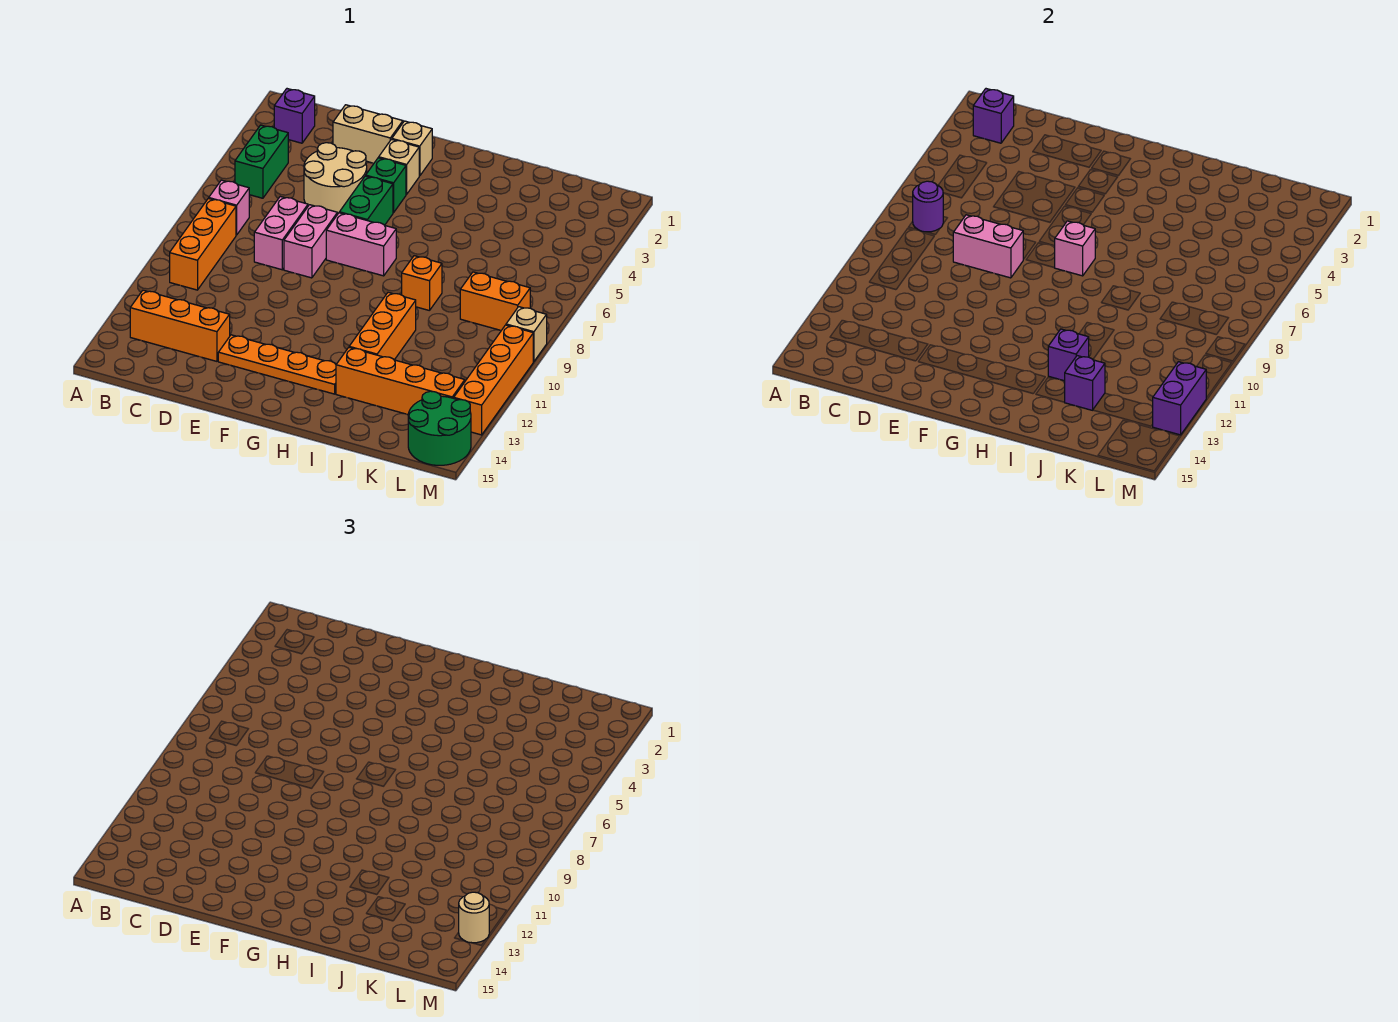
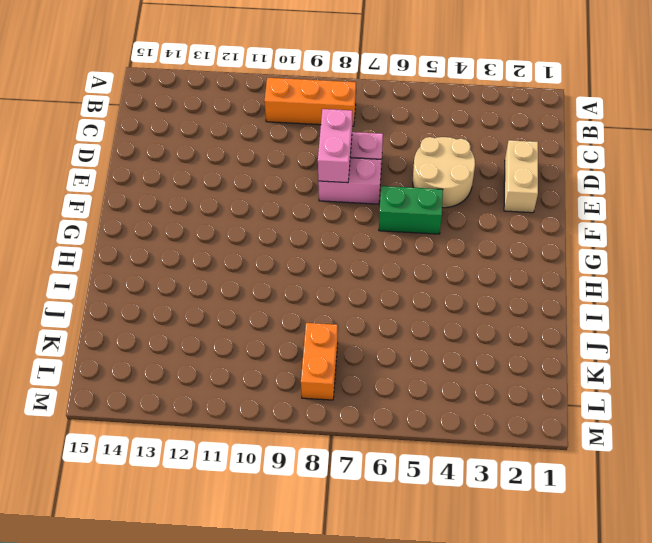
none -> purple brick B2 level 1
none -> green brick B4:B5 level 1
none -> pink brick B7 level 1
none -> orange brick B13:D13 level 1

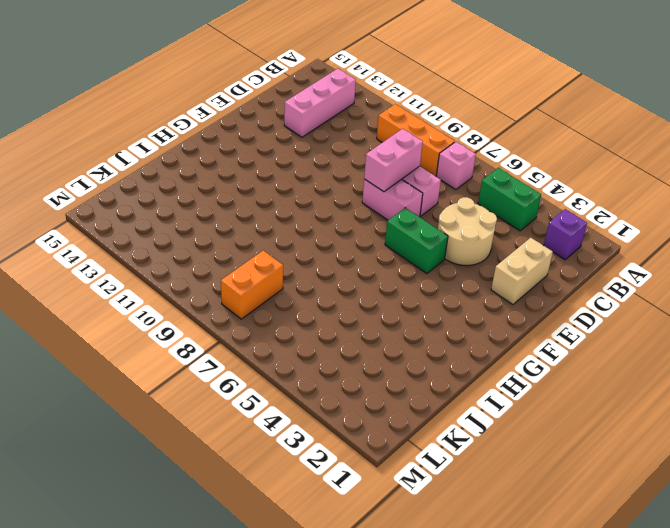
pink brick B13:D13 level 1 -> orange brick B13:D13 level 1
none -> orange plate E13:H13 level 1
none -> tan brick F2 level 1
none -> tan brick F3 level 1
none -> green brick F4 level 1

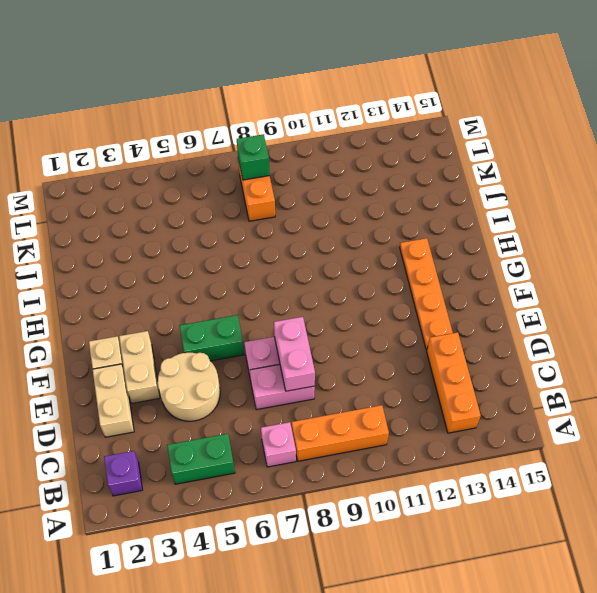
tan brick E3:F3 level 1 -> tan brick F3 level 1
green brick L8 level 2 -> green brick F4 level 1
none -> pink brick F7:G7 level 1
none -> orange brick I8 level 1
none -> orange brick I10:I12 level 1
none -> orange brick I13:L13 level 1

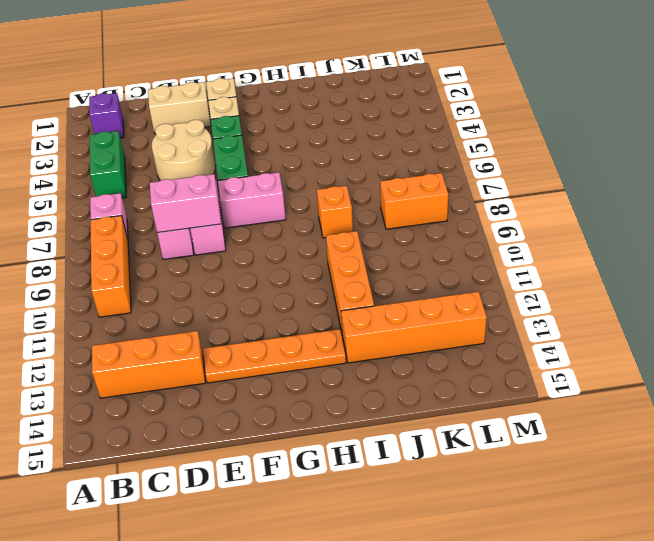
none -> green round brick L14:M15 level 1
none -> tan brick M9 level 1
none -> orange brick M10:M13 level 1
none -> purple brick B2 level 2

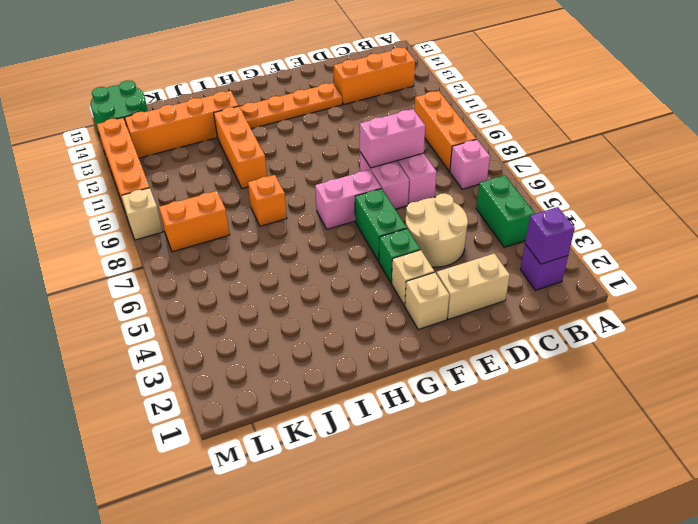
none -> purple round brick B7 level 2
none -> pink brick G7 level 2
none -> purple brick I12 level 2
none -> purple brick J13 level 2

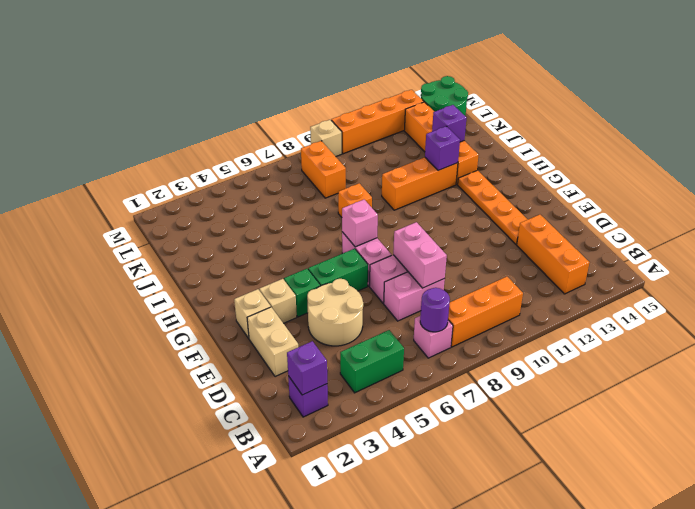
none -> purple brick M12:M13 level 2
none -> tan round brick M13 level 3

